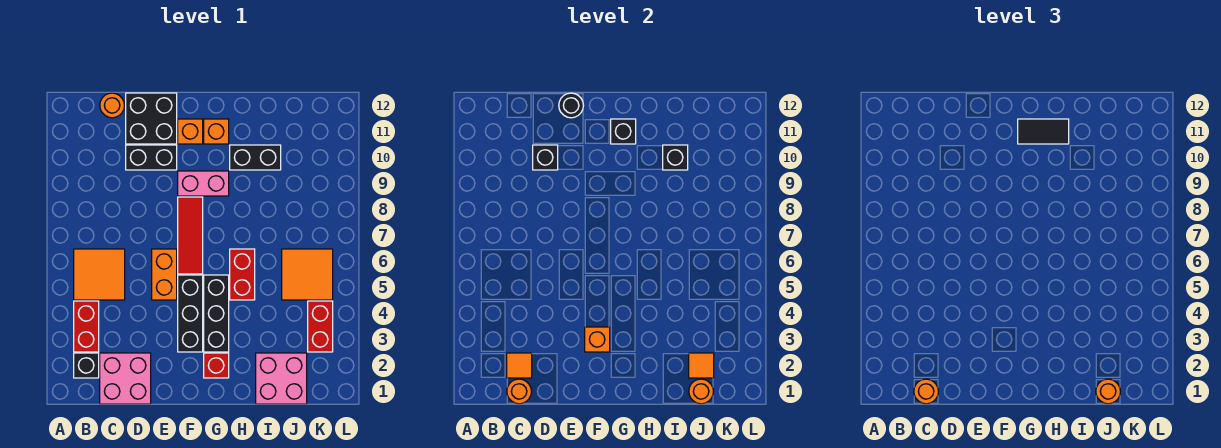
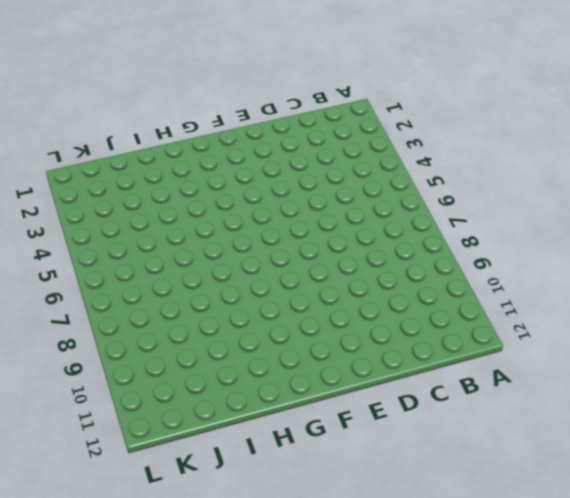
none -> black brick B2 level 1
none -> red brick B3:B4 level 1
none -> orange tile B5:C6 level 1
none -> pink brick C1:D2 level 1

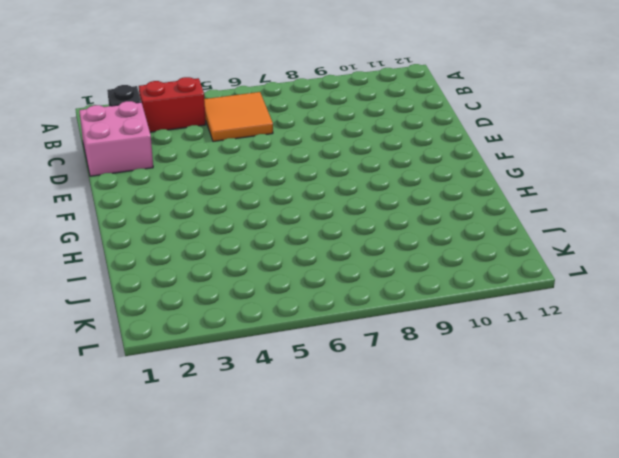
none -> orange round brick C12 level 1
none -> black brick D10:E10 level 1
none -> black brick D11:E12 level 1
none -> orange brick E5:E6 level 1

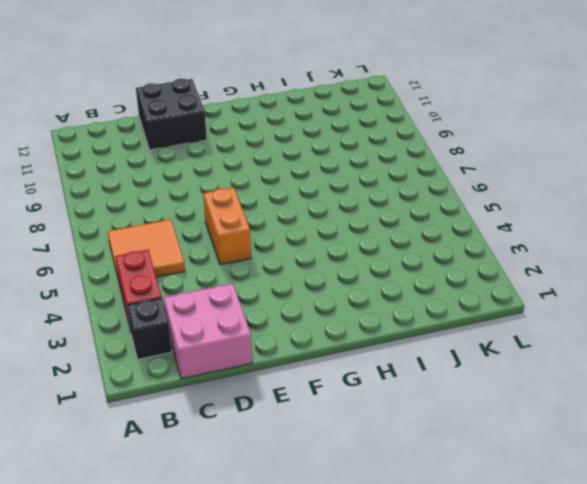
none -> orange round brick C12 level 1
none -> black brick D10:E10 level 1
none -> black brick F3:F5 level 1
none -> red tile F6:F8 level 1

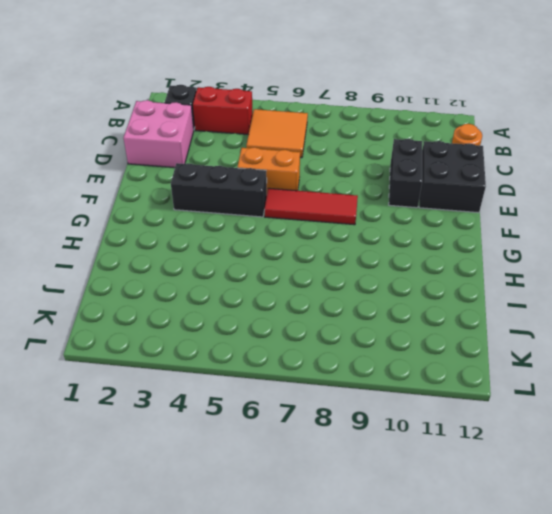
none -> pink brick F9:G9 level 1
none -> orange brick F11 level 1
none -> red brick G2 level 1
none -> black brick G3:G5 level 1

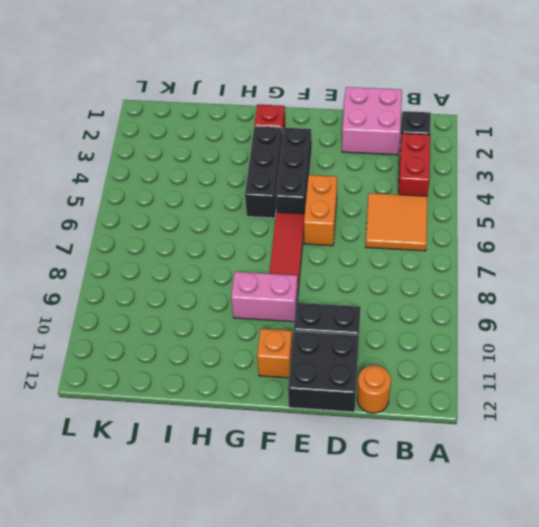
none -> orange brick G11 level 1
none -> red brick H5:H6 level 1
none -> black brick H10:I10 level 1
none -> pink brick I1:J2 level 1

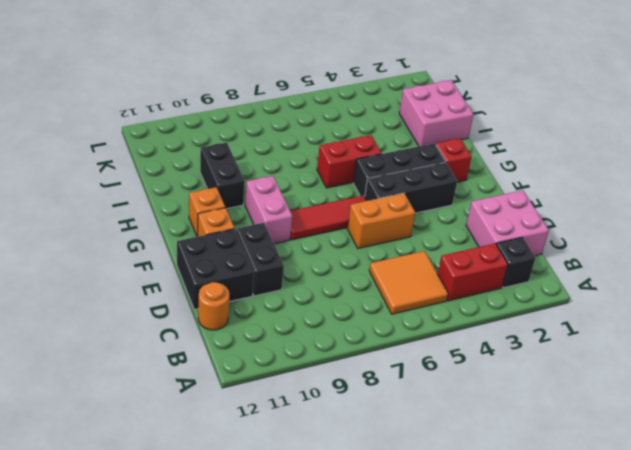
none -> orange tile J5:K6 level 1
none -> red brick K3:K4 level 1
none -> orange round brick C1 level 2
none -> orange tile C2 level 2

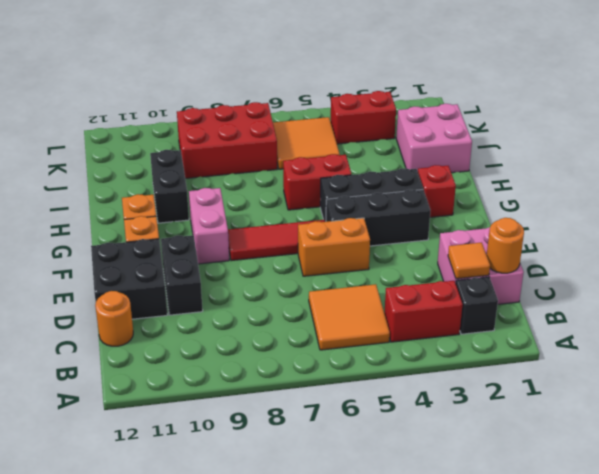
red brick J7:K9 level 1 -> none
none -> black brick D10 level 2
none -> black round brick E12 level 2
none -> orange brick F3 level 2
none -> black brick G11 level 2

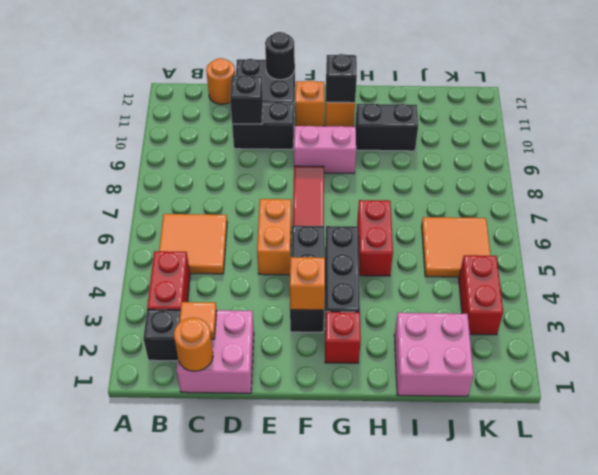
none -> black brick I10 level 2
none -> orange round brick J1 level 2
none -> orange tile J2 level 2
none -> orange round brick C1 level 3

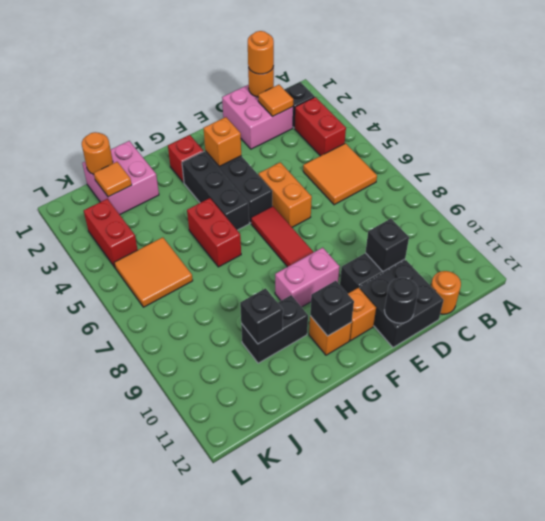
none -> black tile G11:H11 level 3
none -> orange round brick J1 level 3

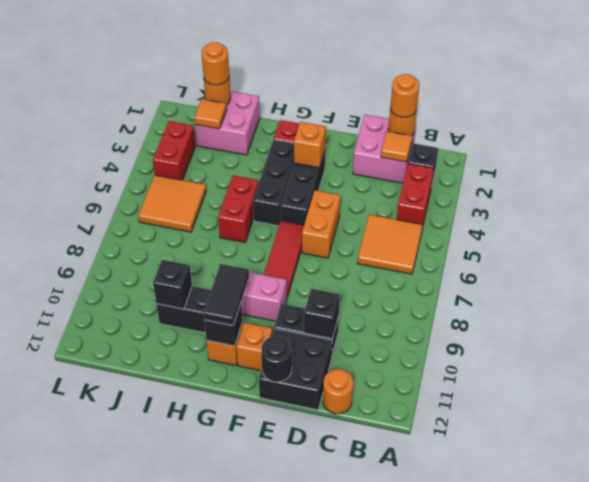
black tile G10:G11 level 3 -> black tile G11:H11 level 3

